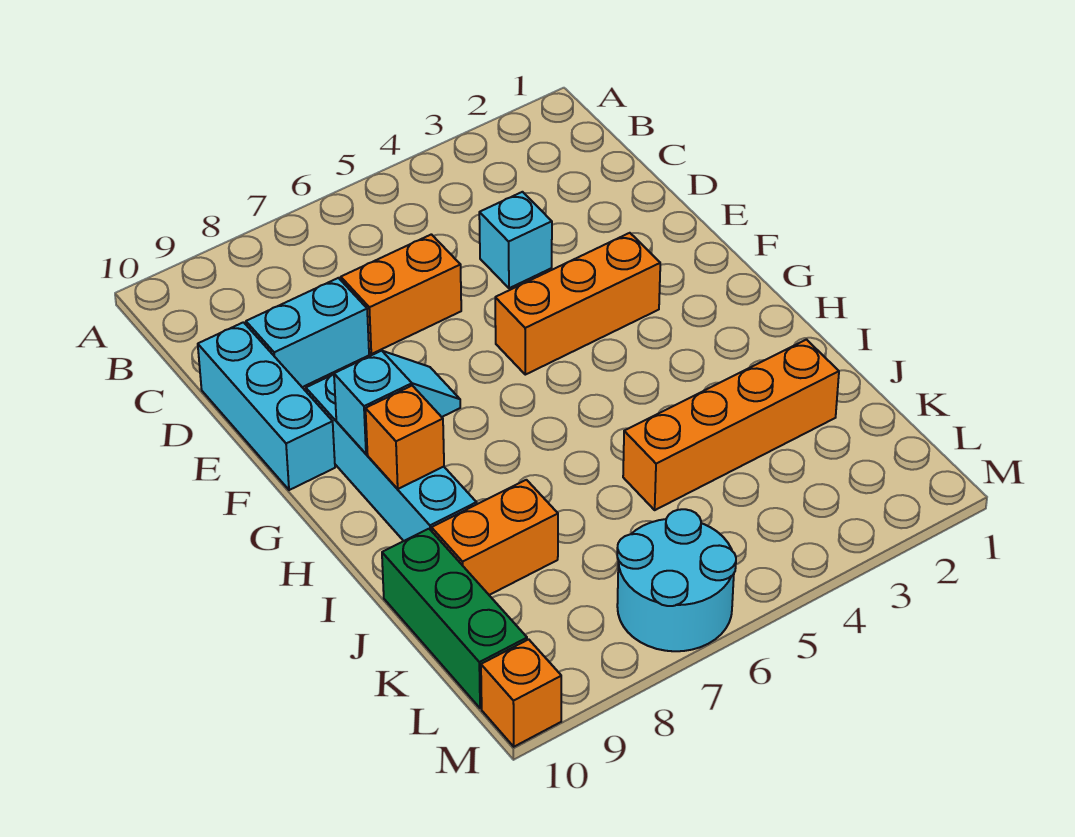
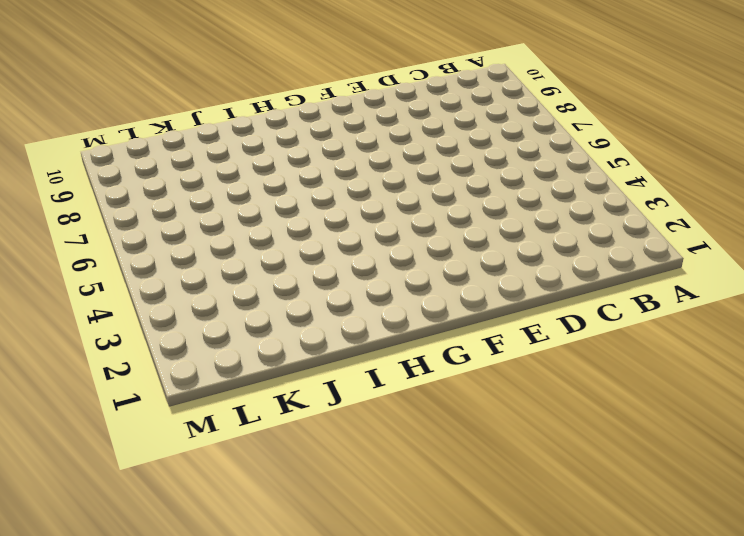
none -> cyan brick D4 level 1
none -> orange brick D6:D7 level 1
none -> cyan brick D8:D9 level 1

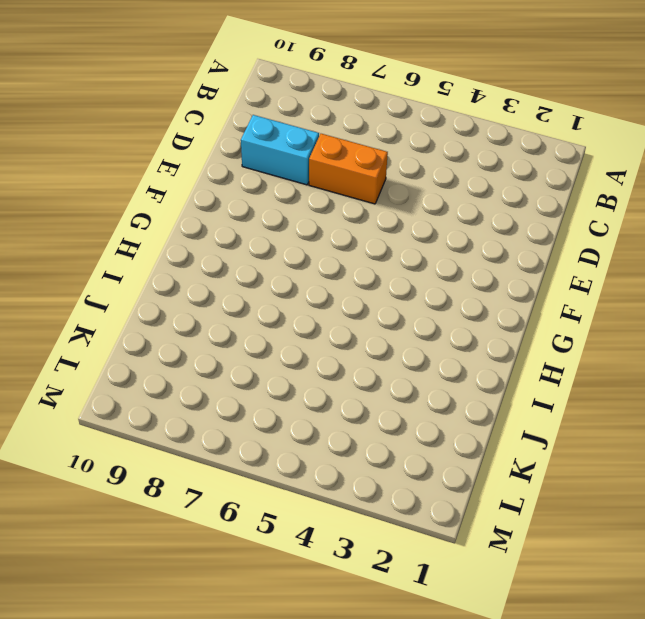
none -> cyan brick D4 level 1
none -> cyan brick D10:F10 level 1
none -> orange brick F3:F5 level 1

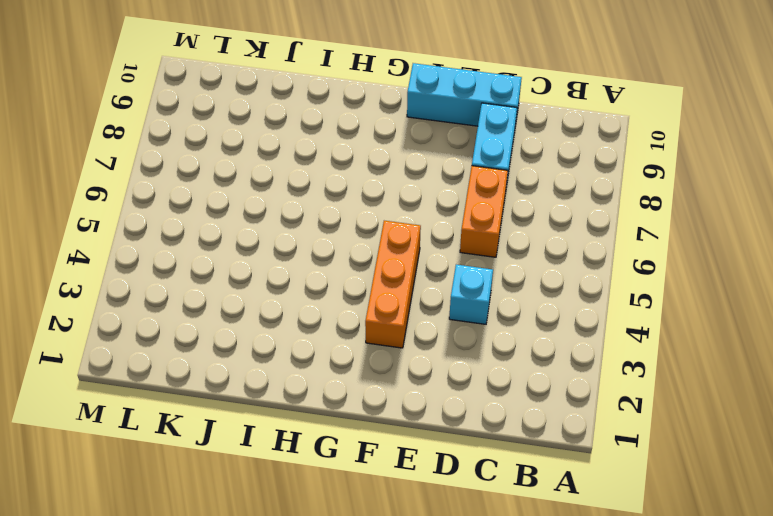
none -> cyan brick F9:I9 level 1
none -> orange brick J2:J5 level 1
none -> orange brick J8:J9 level 1

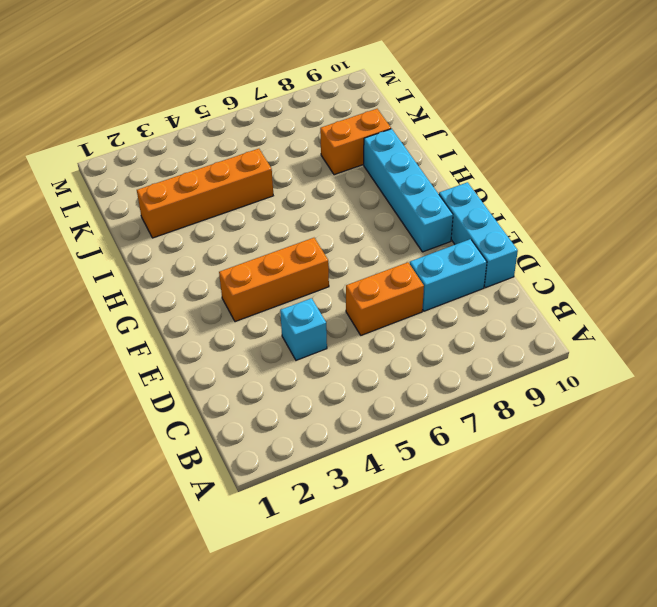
none -> green brick J10:L10 level 1
none -> cyan round brick L6:M7 level 1
none -> orange brick M10 level 1

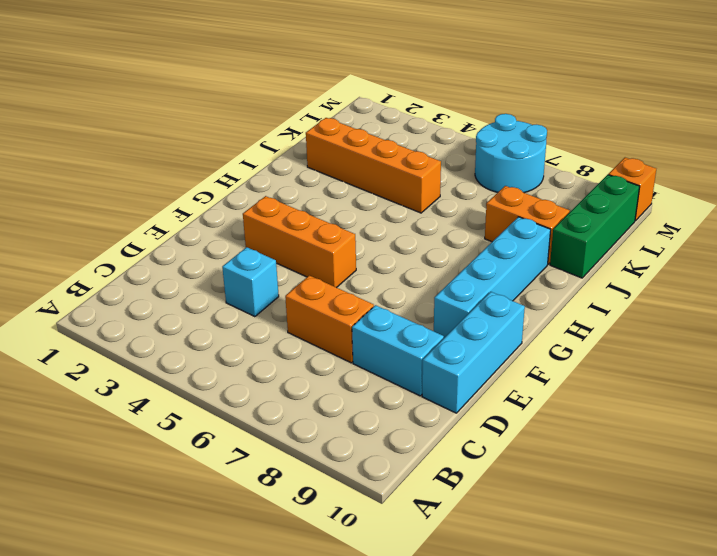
none -> cyan slope G8:G9 level 2 top 9
none -> orange brick H9 level 2

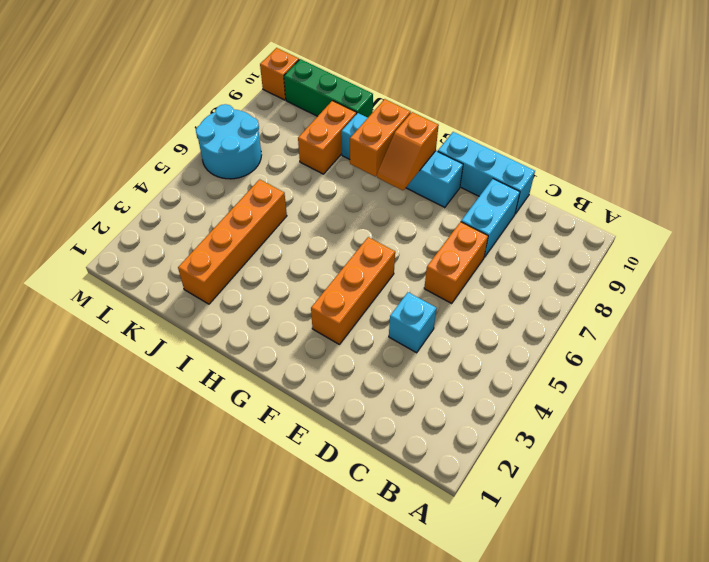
orange slope G8:G9 level 2 top 9 -> cyan slope G8:G9 level 2 top 9
orange brick H8:H9 level 2 -> orange brick H9 level 2

